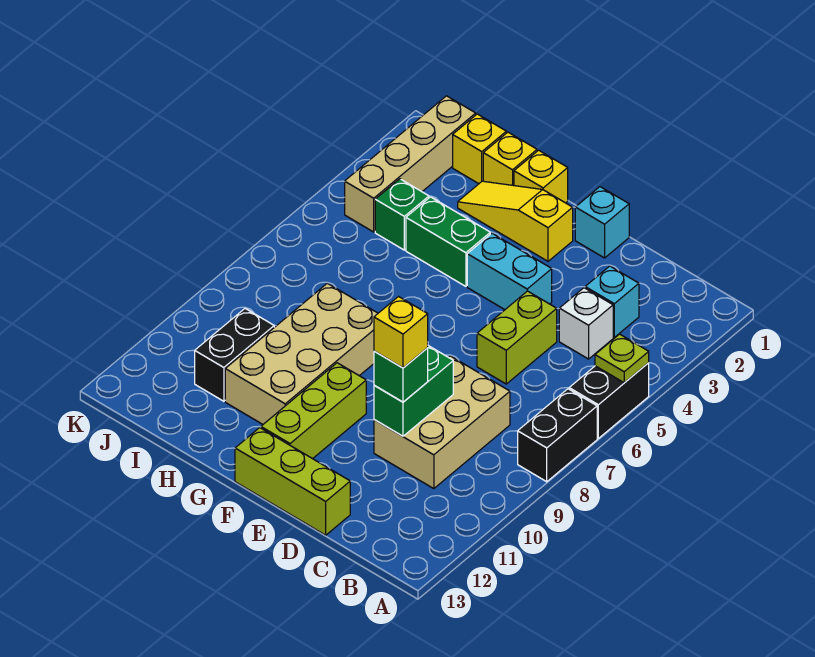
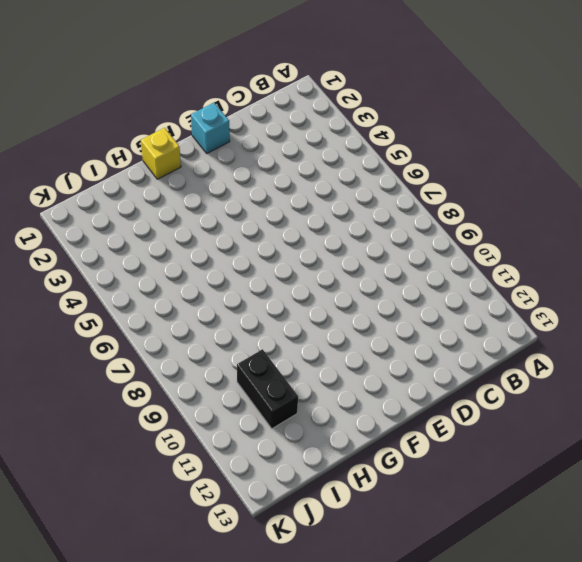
none -> black brick A5:A6 level 1
none -> black brick A7:A8 level 1
none -> cyan brick C3 level 1

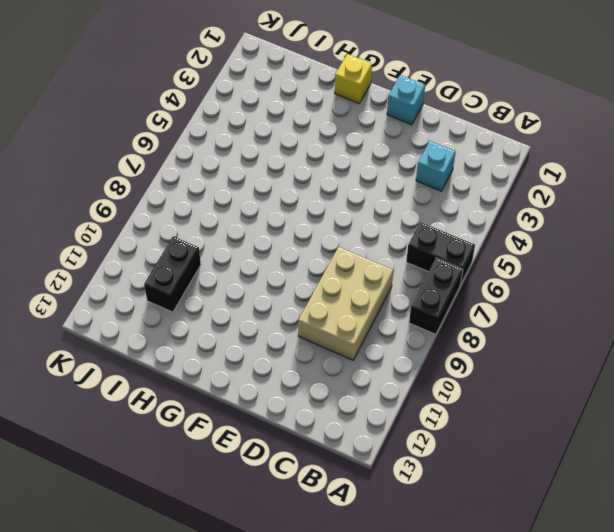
black brick A6:B6 level 1 -> black brick A5:A6 level 1
none -> white brick C4 level 1
none -> lime brick D5:D6 level 1
none -> lime brick D13:F13 level 1

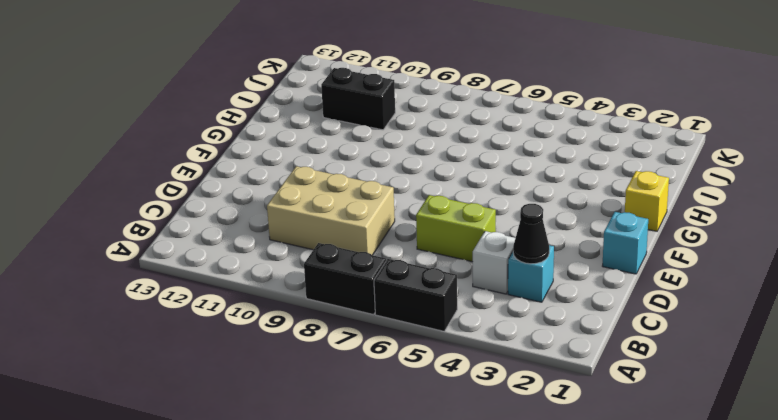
black cone C3 level 2 -> none
none -> lime brick D13:F13 level 1
none -> cyan brick E4:F4 level 1
none -> yellow slope F2:H2 level 1 top F

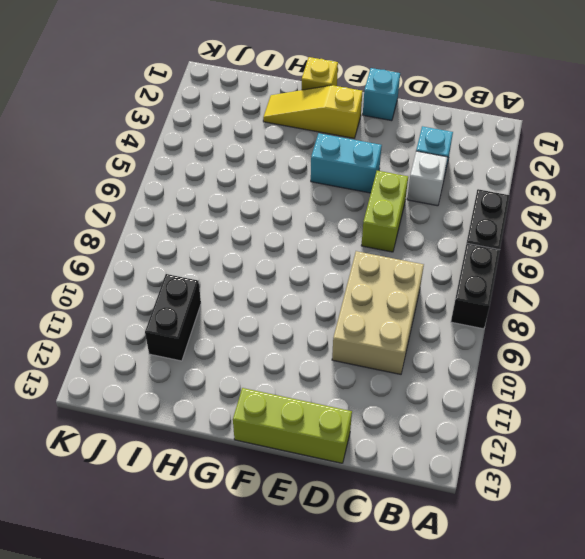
none -> lime brick F10:F12 level 1
none -> green brick G4:H4 level 1
none -> tan brick G8:H11 level 1

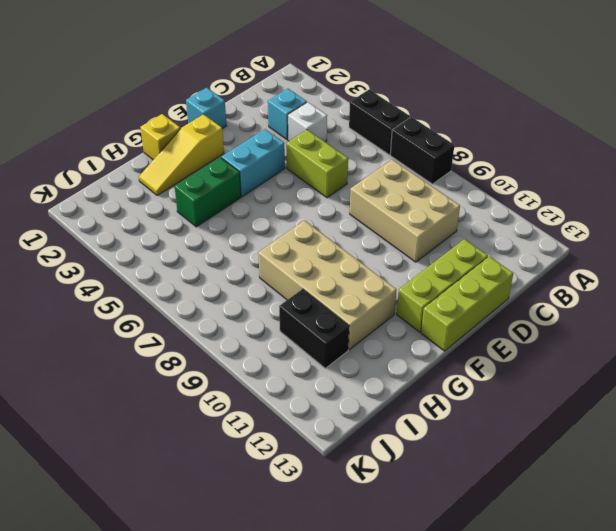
lime brick D12:F12 level 1 -> lime brick F10:F12 level 1
none -> yellow brick H1 level 1
none -> yellow brick I1 level 1
none -> green brick I4 level 1

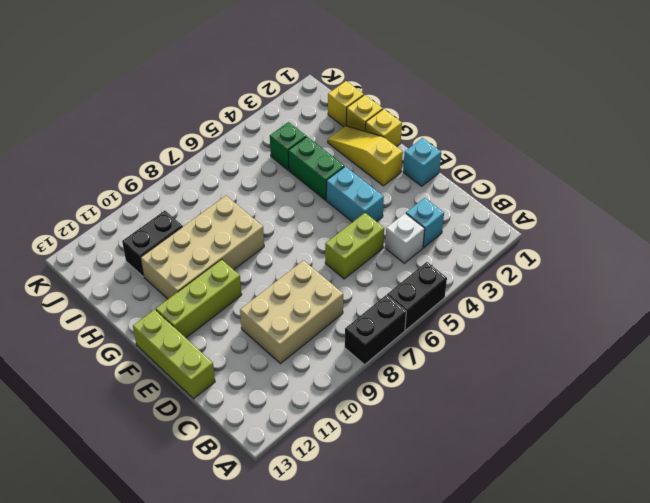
none -> tan brick J1:J4 level 1
none -> lime plate A5 level 2
none -> green brick D9:D10 level 2

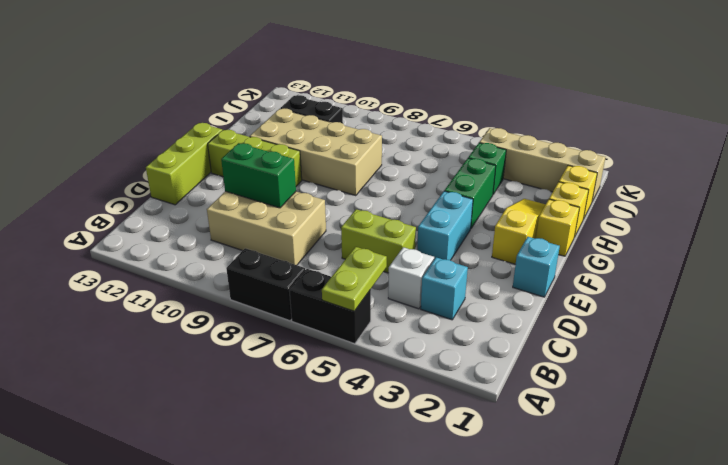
lime plate A5:B5 level 2 -> lime plate A5 level 2
none -> green brick D10 level 3
none -> yellow brick D10 level 4

